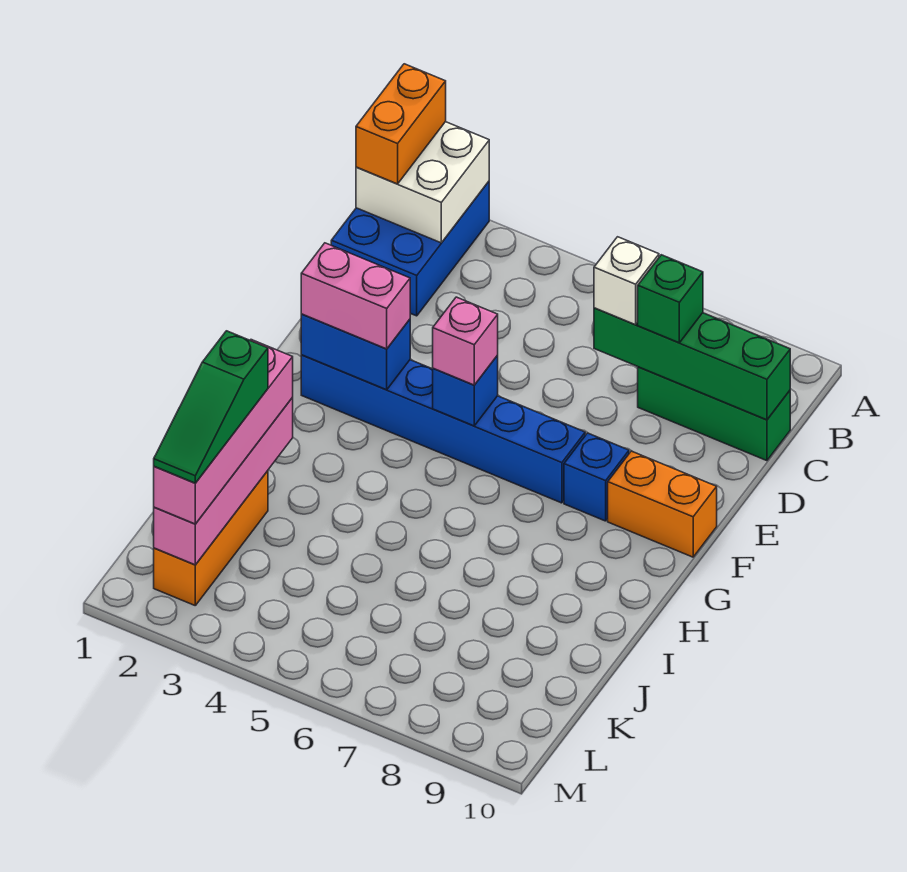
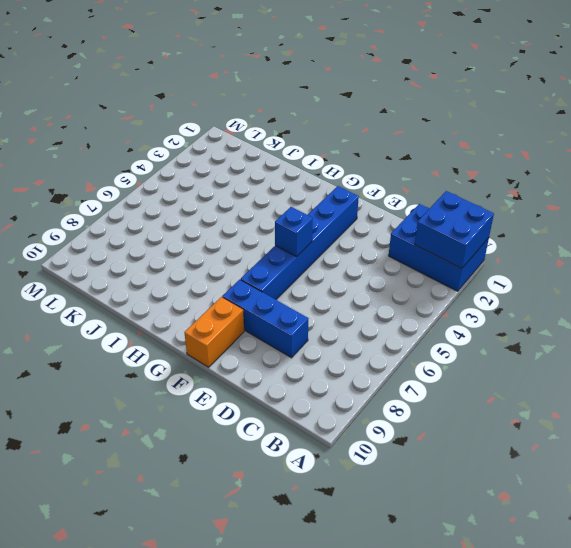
blue brick A1:B2 level 2 -> white brick A1:B2 level 2
blue brick D8:F8 level 1 -> blue brick F8 level 1
none -> green brick C8:C10 level 1
none -> orange brick J2:L2 level 1
none -> green brick C7:C10 level 2

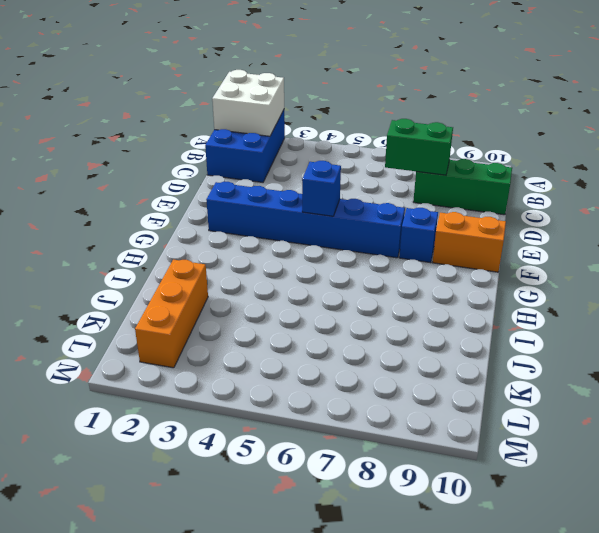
green brick C7:C8 level 2 -> green brick C7:C10 level 2
none -> blue brick F2:F3 level 2
none -> pink brick I2:L2 level 2
none -> orange brick A1:B1 level 3

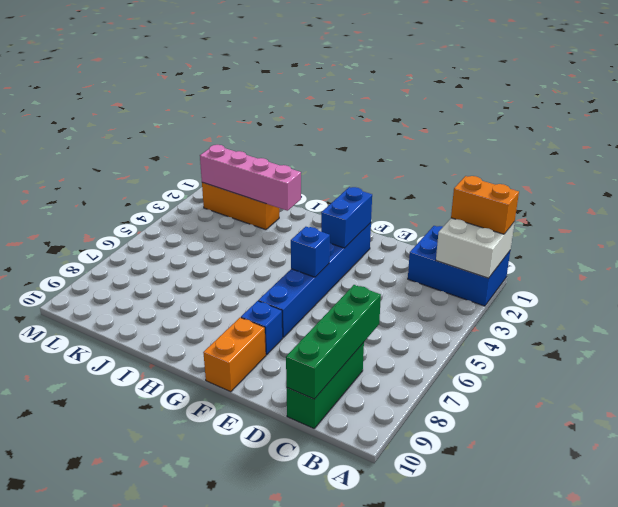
none -> white brick C7 level 3
none -> green brick C8 level 3
none -> pink brick F2:F3 level 3

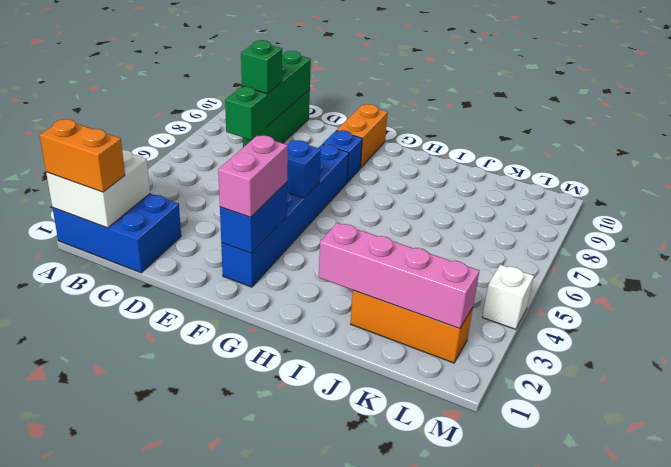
white brick M4 level 1 -> white brick C7 level 3
none -> pink brick F5 level 3
none -> pink brick I2:L2 level 3
none -> green slope J2:L2 level 4 top J

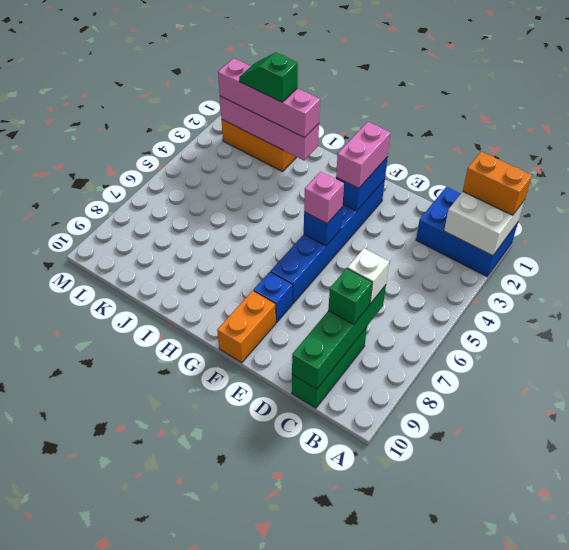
green slope J2:K2 level 4 top J -> green slope J2:L2 level 4 top J

